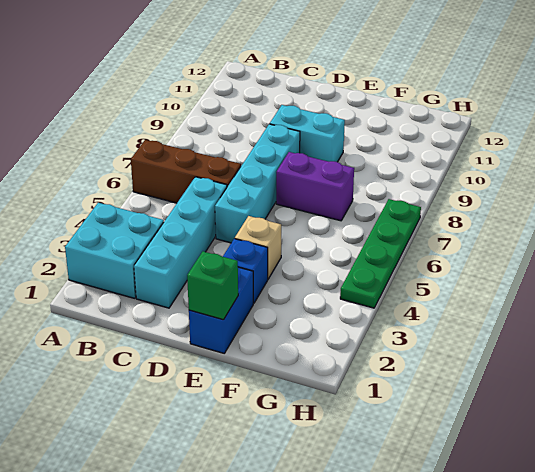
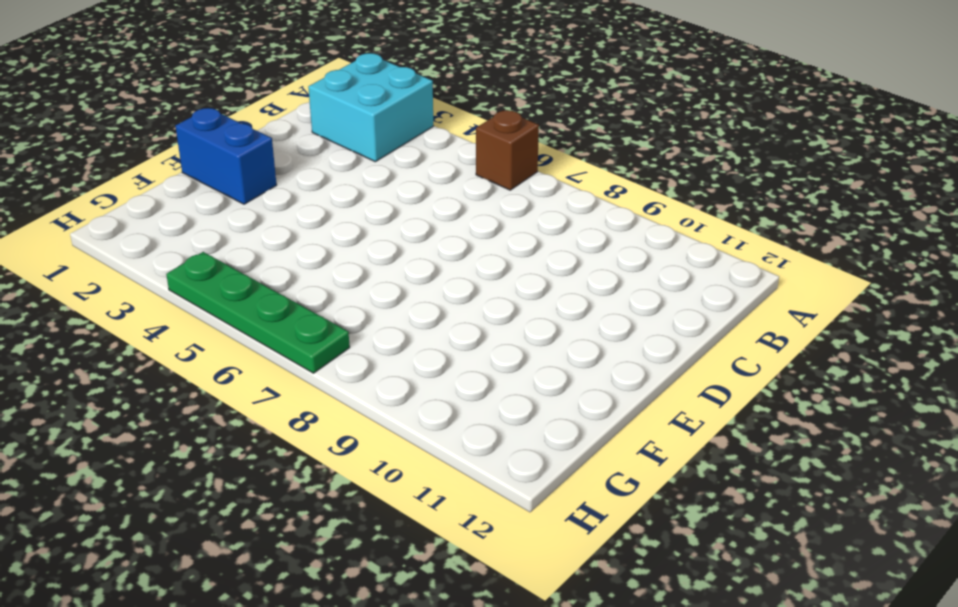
brown brick A6 level 1 -> brown brick A6:C6 level 1
none -> cyan brick C2:C5 level 1
none -> cyan brick D5:D8 level 1

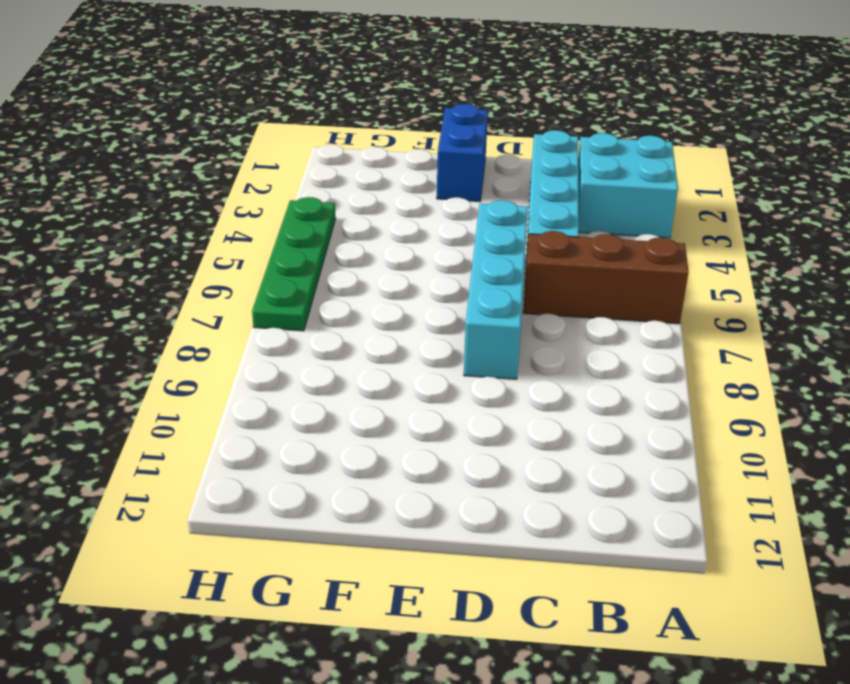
none -> cyan brick D9:E9 level 1
none -> blue brick E3 level 1

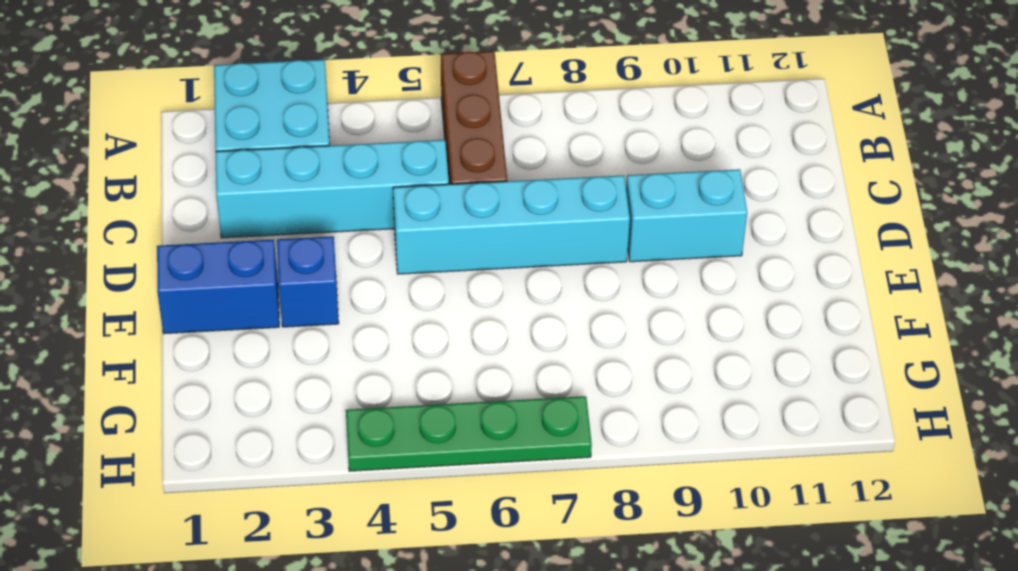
cyan brick D9:D10 level 1 -> cyan brick D9:E9 level 1
none -> tan brick E4 level 1
none -> purple brick E7:F7 level 1

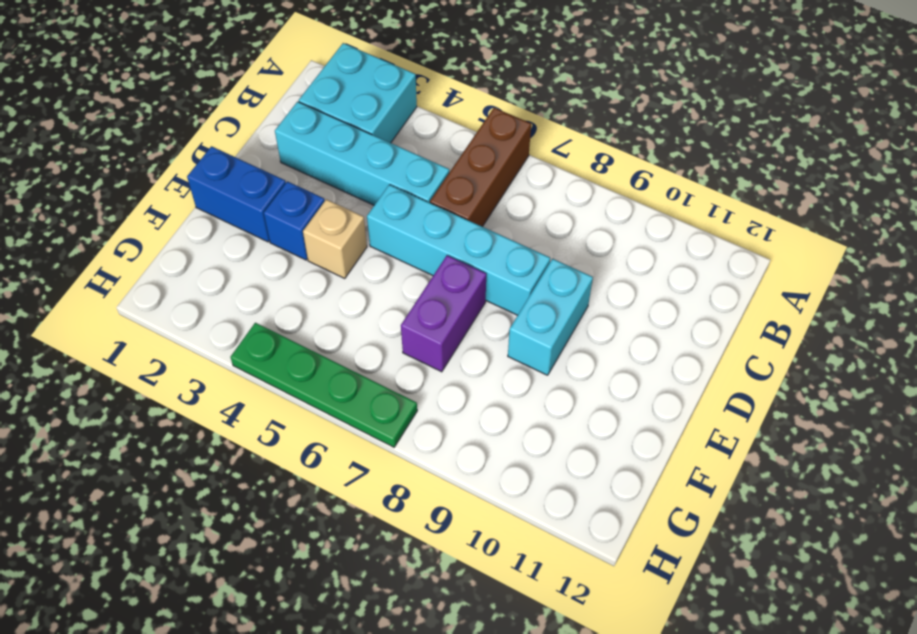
none -> green brick E1 level 2

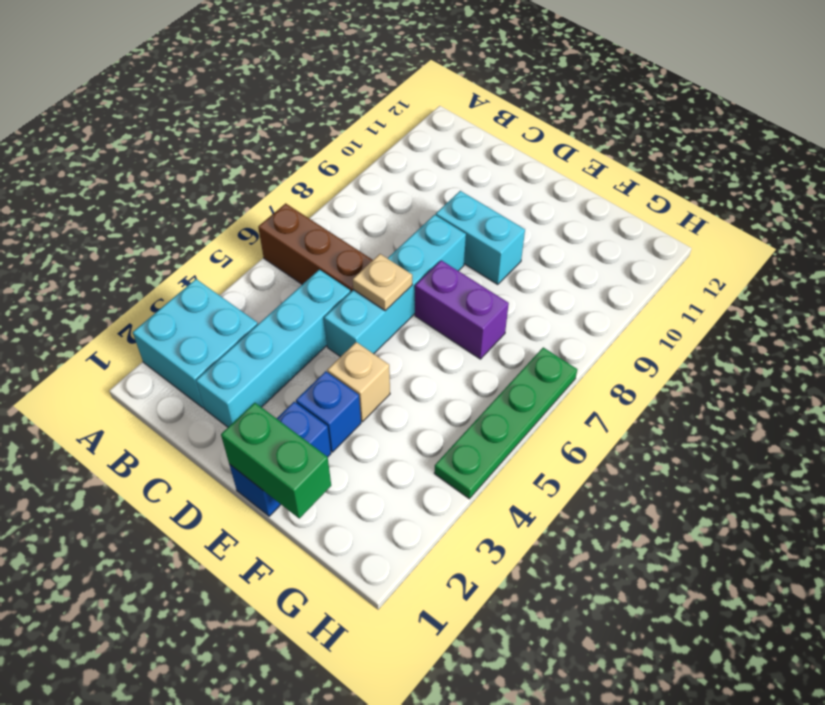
tan plate D6 level 2 -> none
green brick E1:F1 level 2 -> green brick E1 level 2

